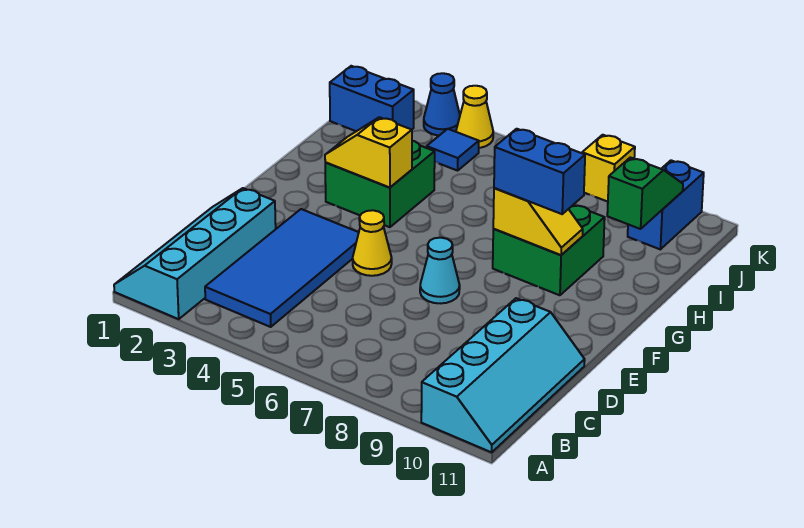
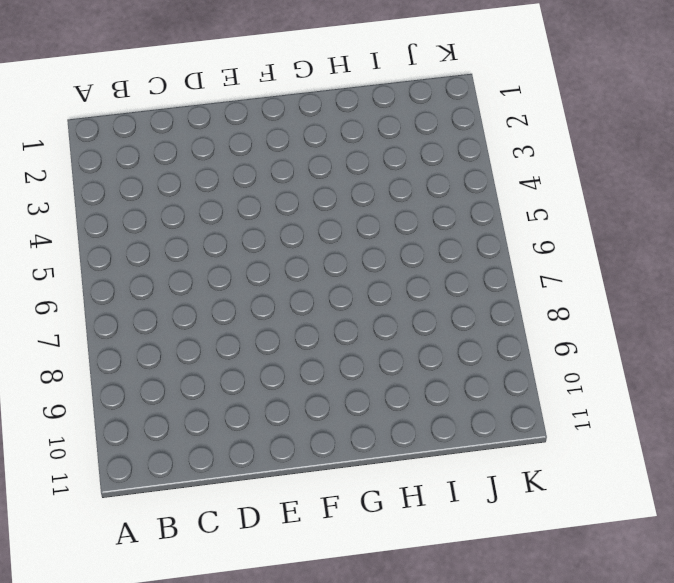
none -> cyan slope A1:D2 level 1 top 2
none -> cyan slope A10:D11 level 1 top 10
none -> blue tile B3:E4 level 1

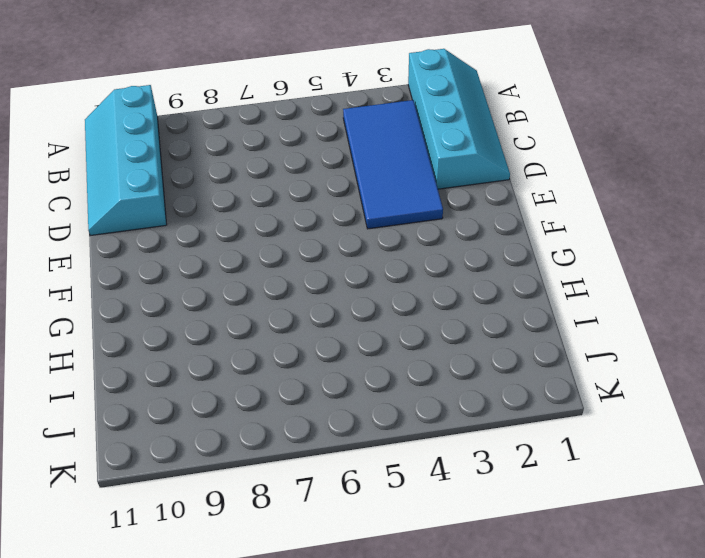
none -> yellow cone E5 level 1
none -> cyan cone E7 level 1
none -> green brick G3:H4 level 1

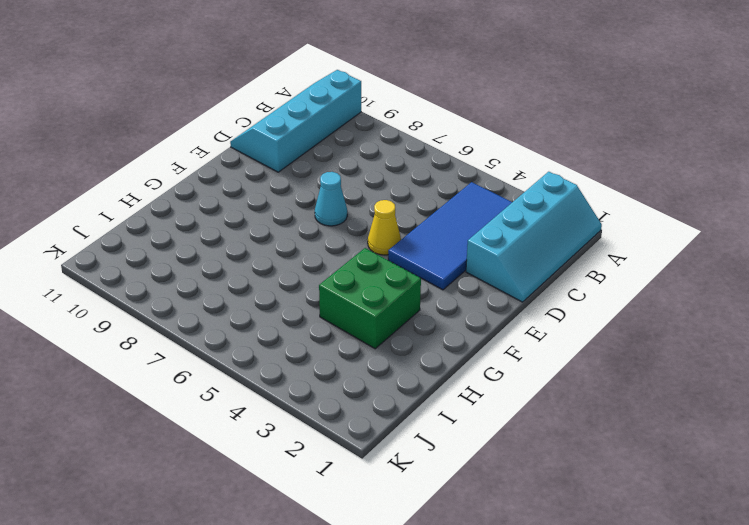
none -> green brick G8:H9 level 1
none -> blue brick J1:J2 level 1
none -> blue tile J4 level 1

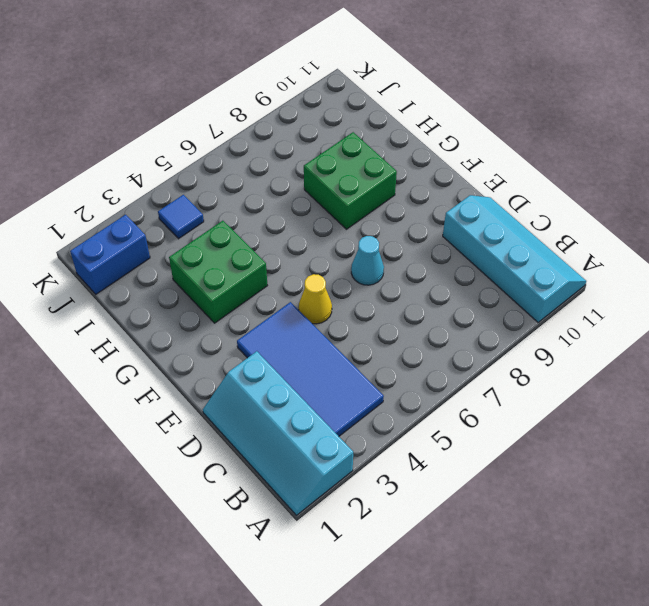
none -> blue brick J10:K10 level 1
none -> blue cone K3 level 1
none -> yellow cone K4 level 1

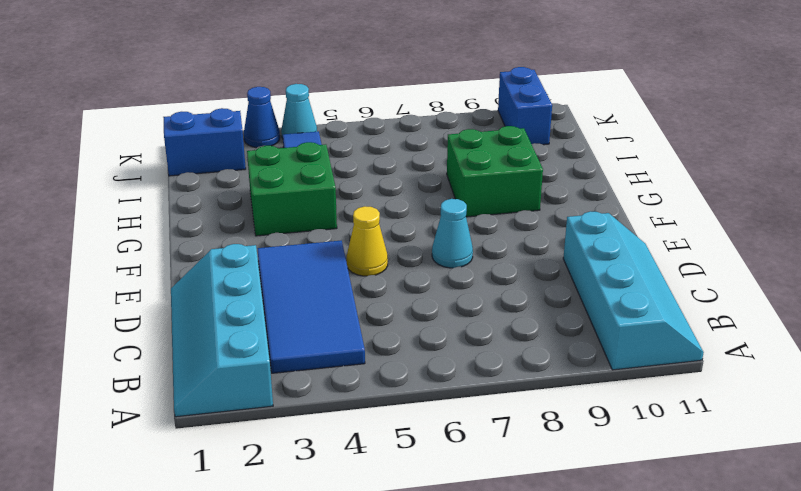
cyan cone K4 level 1 -> yellow cone K4 level 1
none -> yellow brick K8 level 1
none -> yellow slope G3:G4 level 2 top 4
none -> yellow slope G8:G9 level 2 top 8

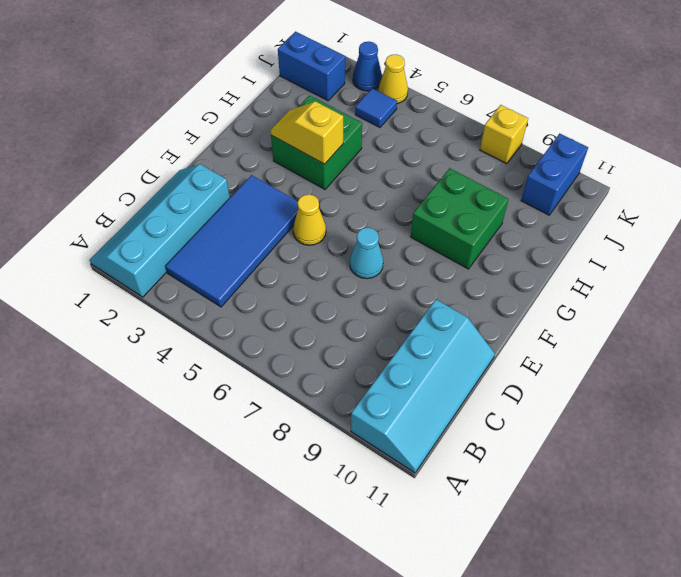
none -> yellow slope G8:G9 level 2 top 8
none -> green slope I10:J10 level 2 top I
none -> blue brick G8:G9 level 3

